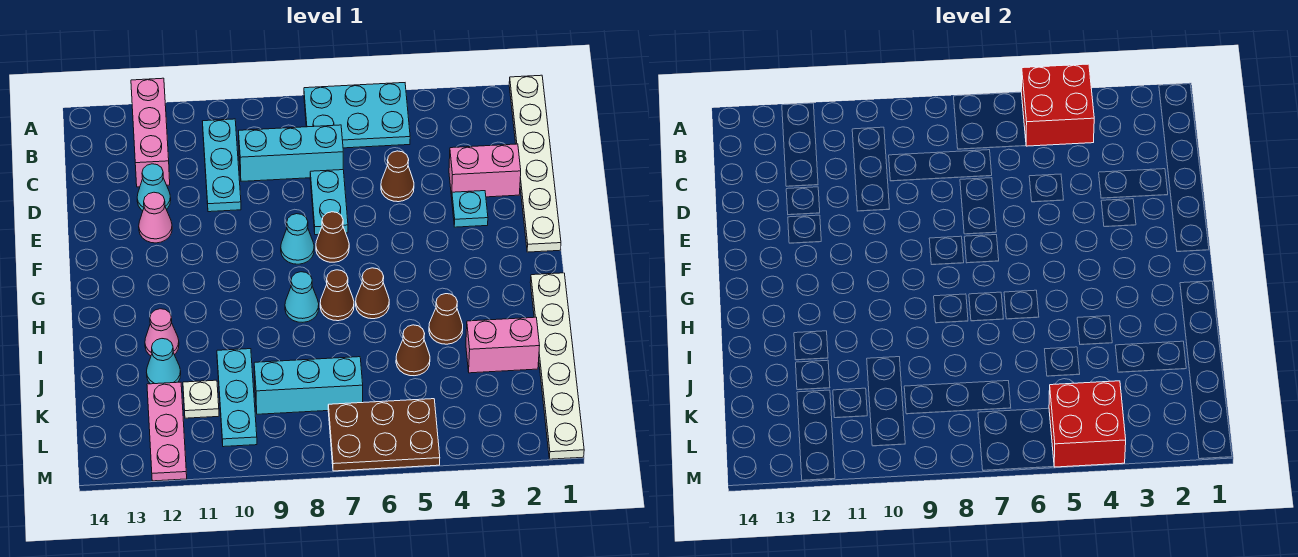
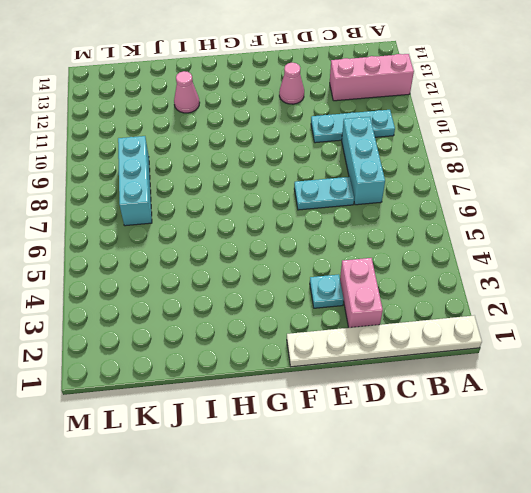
none -> cyan plate A5:B7 level 1
none -> brown cone D5 level 1
none -> cyan cone D12 level 1

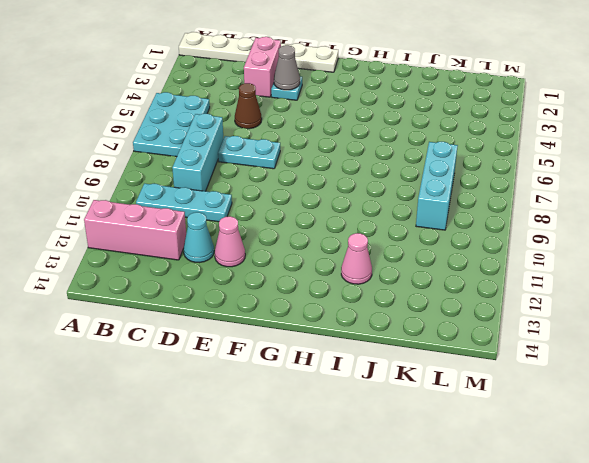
grey cone E3 level 2 -> none
none -> brown cone F7 level 1
none -> cyan cone F8 level 1
none -> white plate H1:M1 level 1

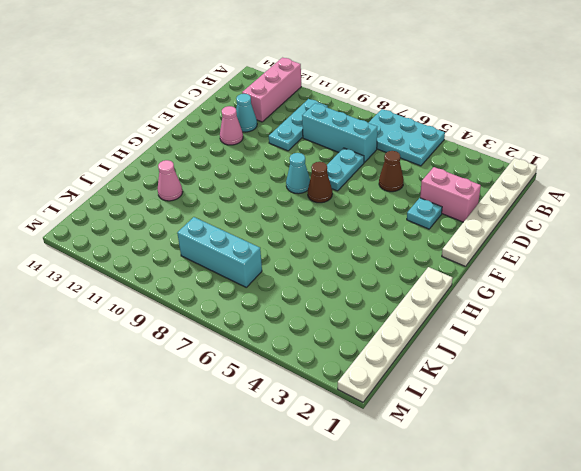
none -> brown cone H6 level 1
none -> brown cone H7 level 1
none -> cyan cone H8 level 1

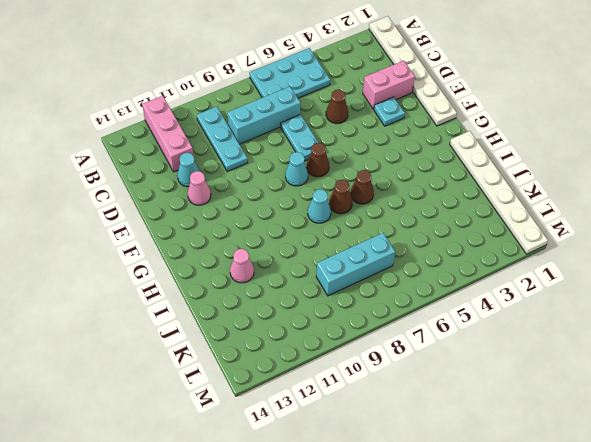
none -> brown cone I4 level 1
none -> pink brick J2:J3 level 1
none -> brown cone J5 level 1

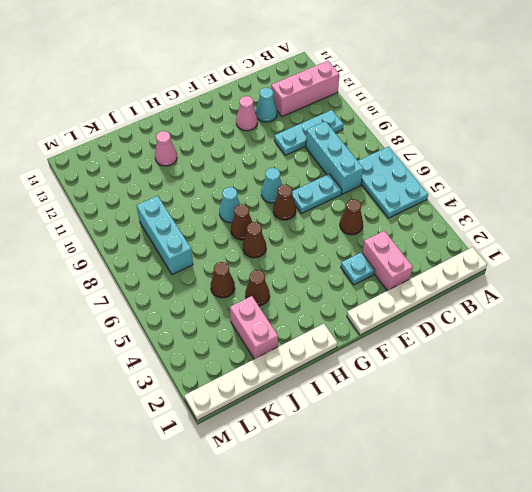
none -> cyan plate J10:L10 level 1
none -> cyan cone J12 level 1
none -> white plate K11 level 1

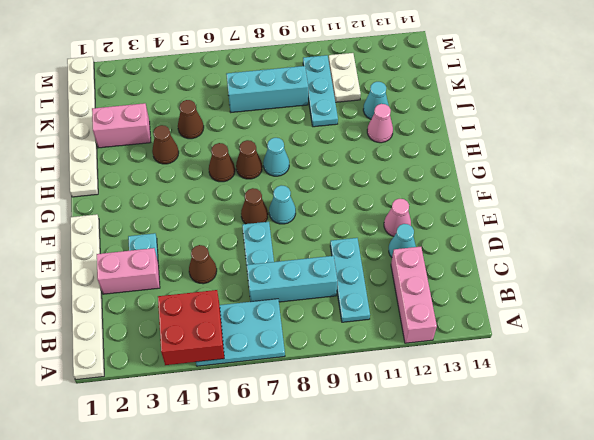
white plate K11:L11 level 1 -> white plate K11 level 1
none -> pink plate K12:M12 level 1
none -> brown plate L5:M7 level 1
none -> red brick L4:M5 level 2

